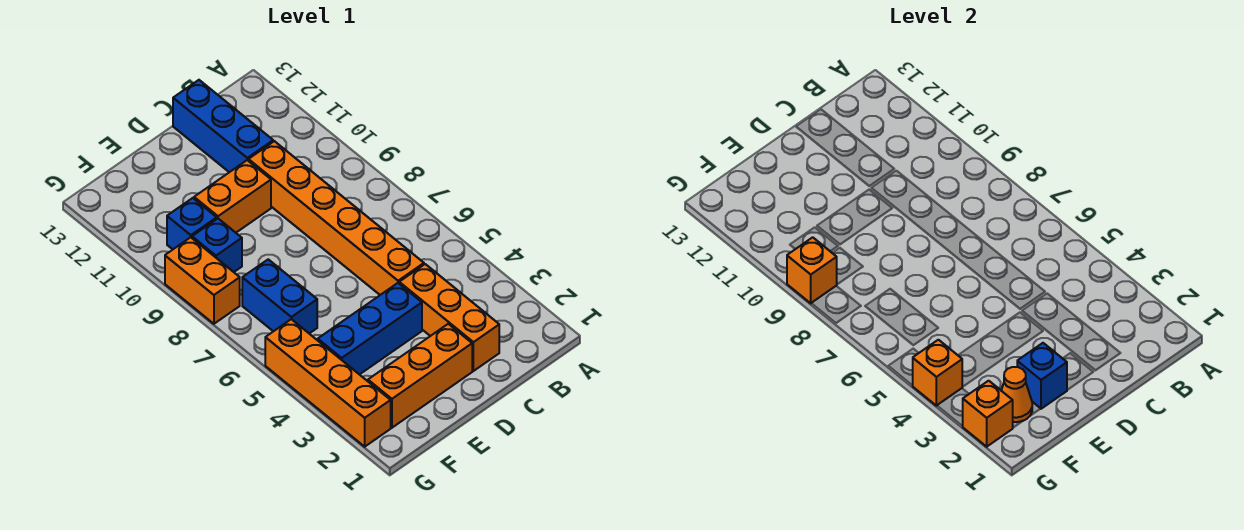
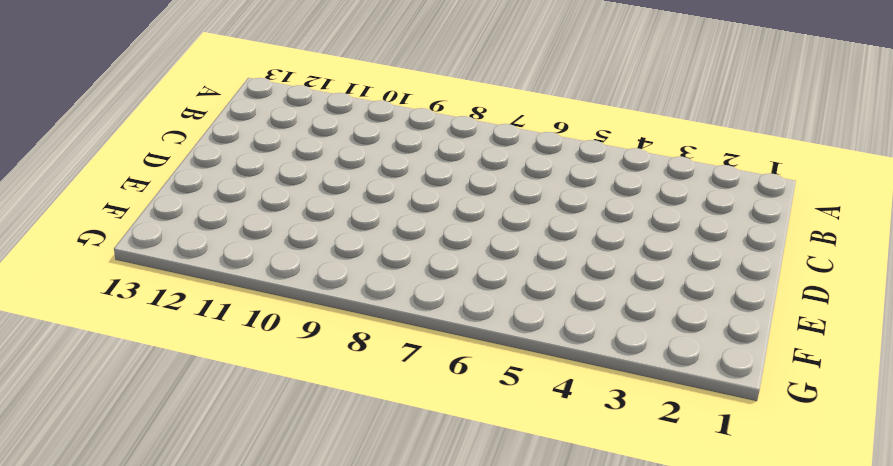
none -> orange brick C2:C4 level 1
none -> orange brick C5:C10 level 1
none -> blue brick C11:C13 level 1

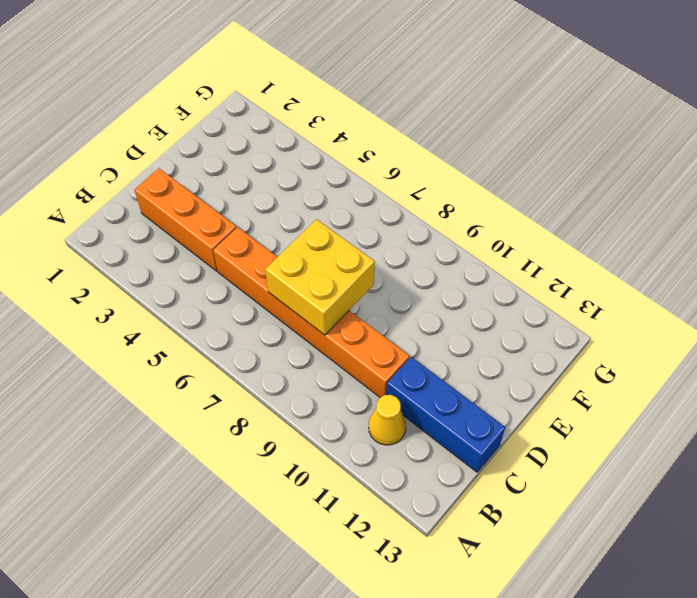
yellow cone B11 level 1 -> none
yellow brick C7:D8 level 2 -> none
none -> orange brick D2:F2 level 1
none -> blue brick D4:F4 level 1
none -> orange brick D10:E10 level 1

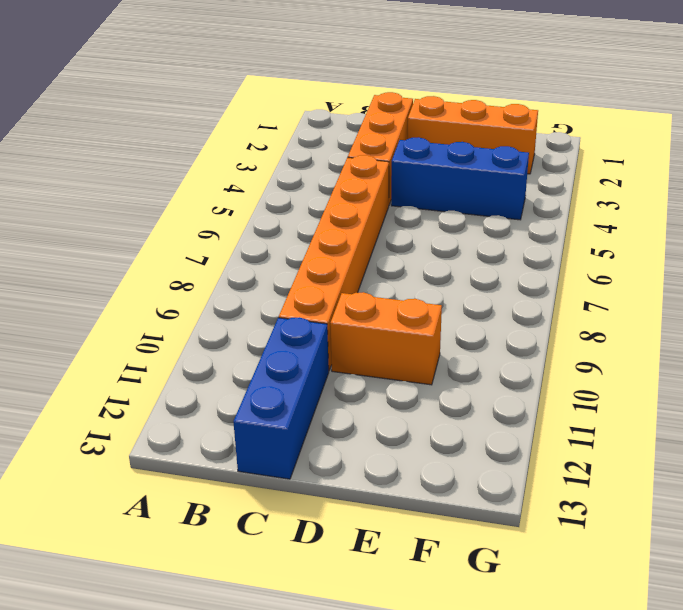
none -> blue brick F6:F7 level 1
none -> blue brick F9 level 1
none -> blue brick F10 level 1

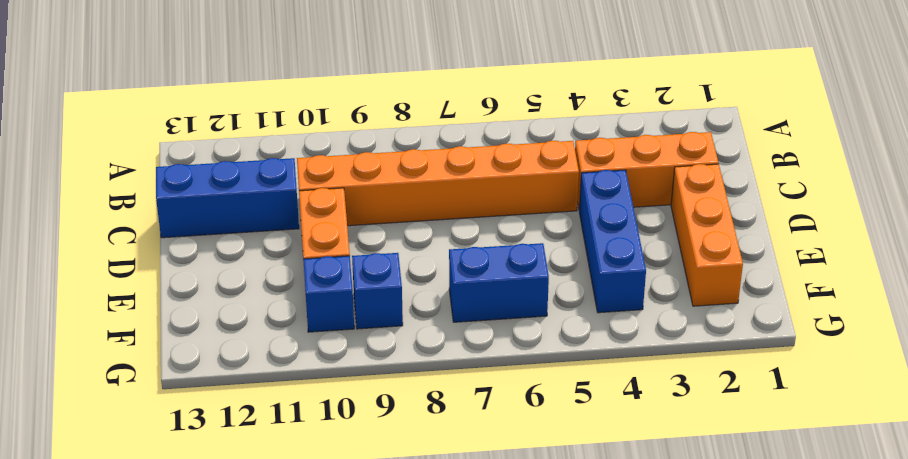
none -> orange brick G2:G5 level 1
none -> orange brick G8:G9 level 1
none -> blue brick E2 level 2

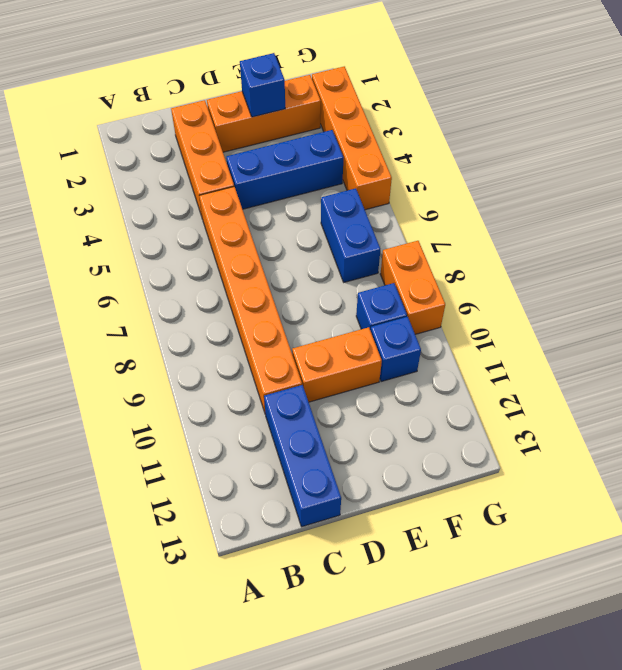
none -> orange cone F2 level 2
none -> orange brick G2 level 2
none -> orange brick G4 level 2

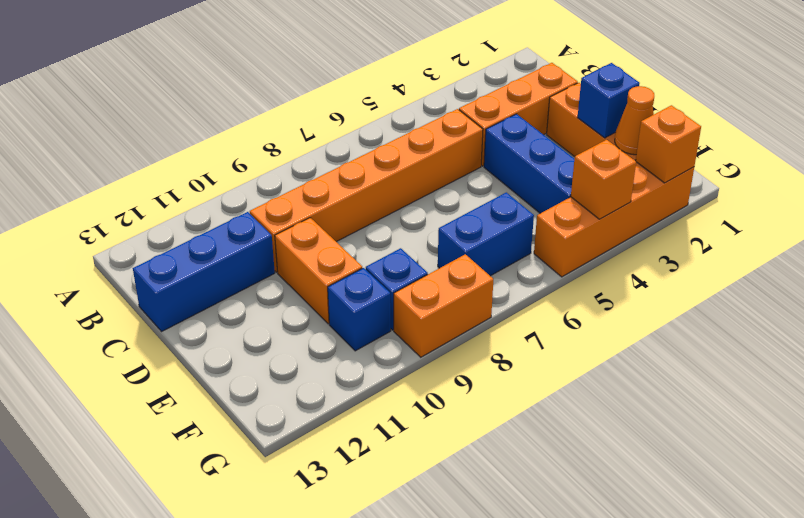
none -> orange brick G9 level 2

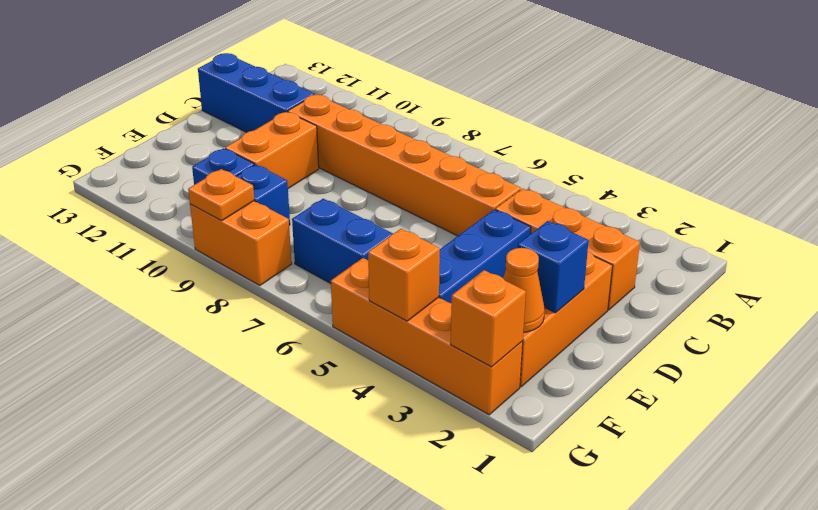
orange plate G9 level 2 -> orange brick G9 level 2

